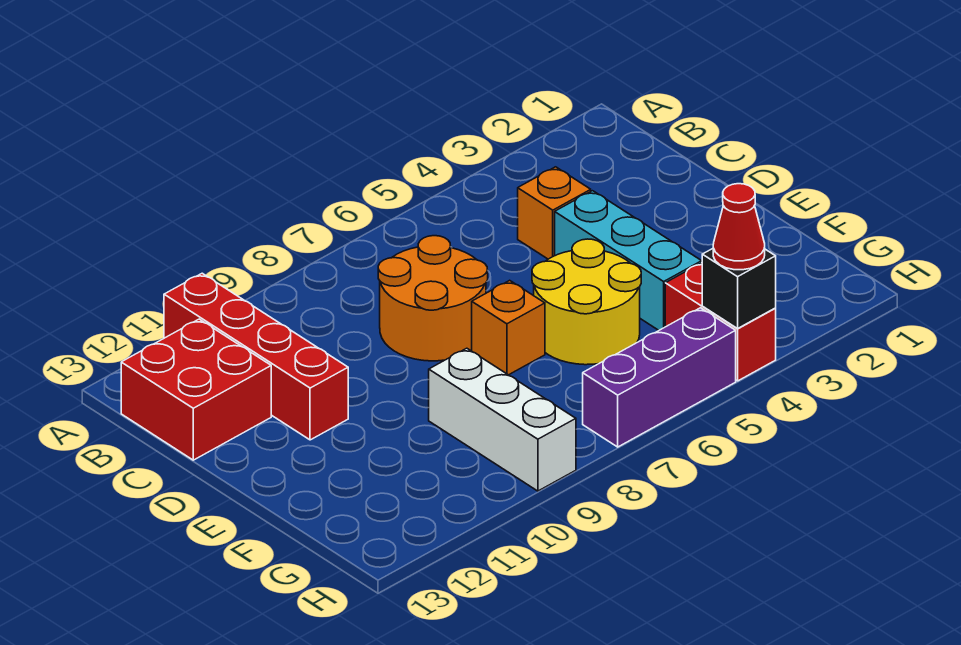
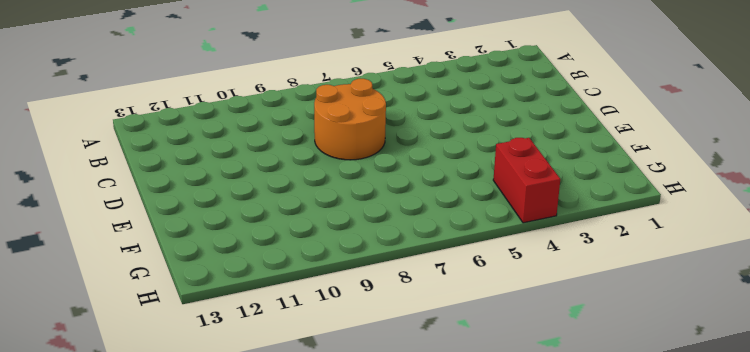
none -> red brick A11:D11 level 1
none -> red brick B12:C13 level 1
none -> orange brick C4 level 1

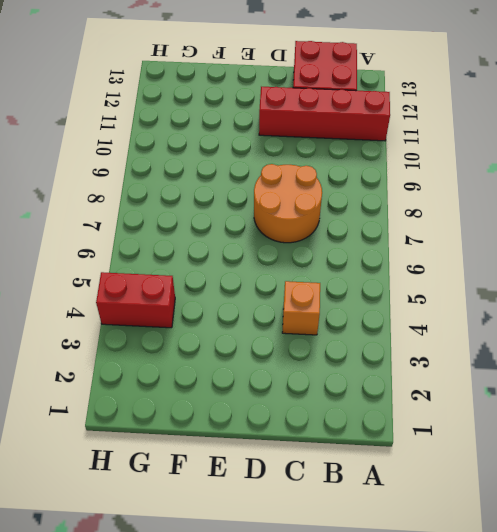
none -> cyan brick D4:F4 level 1
none -> yellow round brick E5:F6 level 1
none -> orange brick E7 level 1

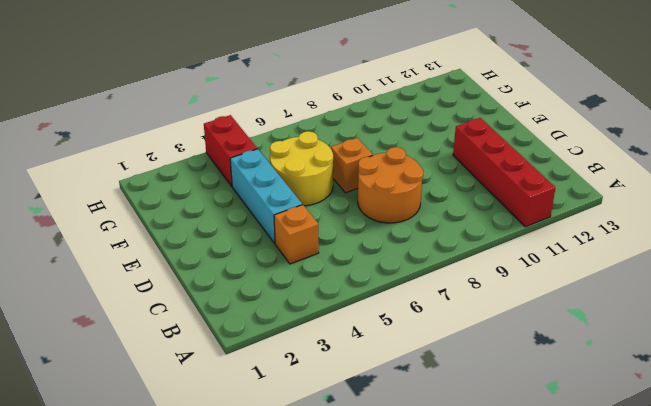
none -> red brick B12:C13 level 1
none -> white brick F9:H9 level 1
none -> purple brick H5:H7 level 1

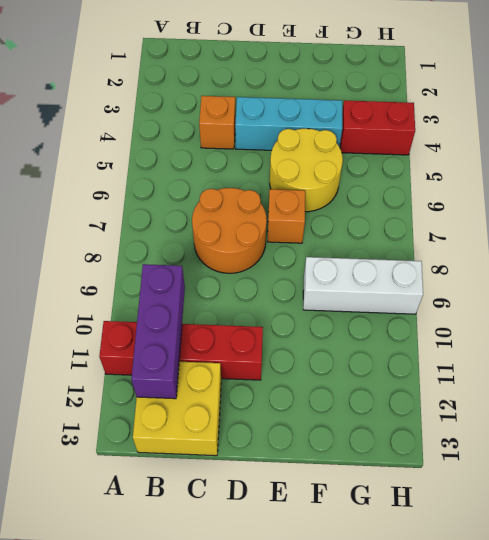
purple brick B10:B12 level 2 -> purple brick H5:H7 level 1
yellow brick B12:C13 level 1 -> red brick B12:C13 level 1
none -> black brick H4 level 2
none -> red cone H4 level 3

